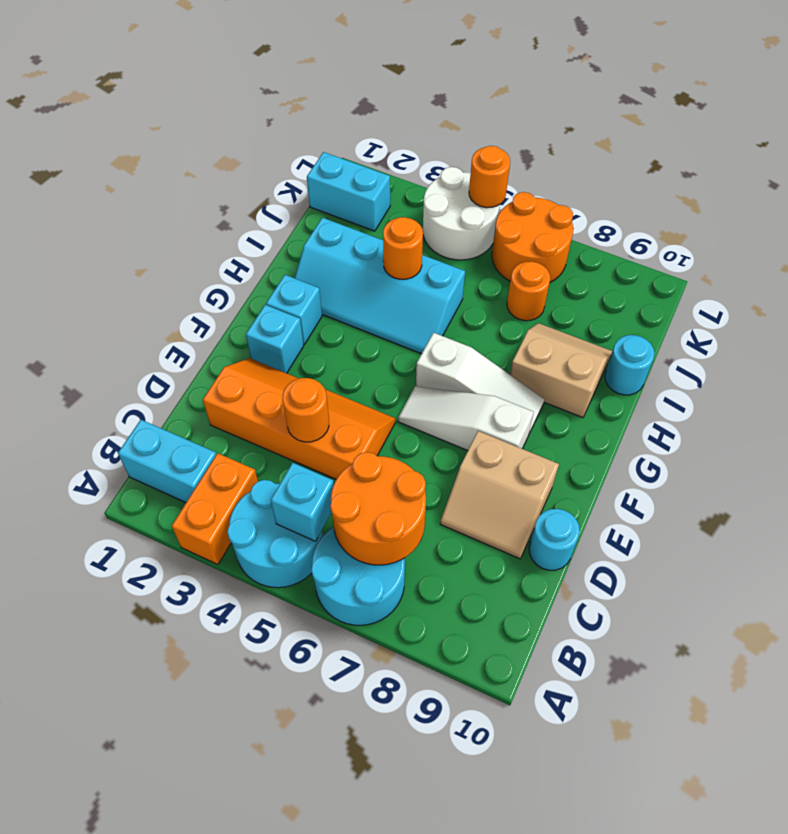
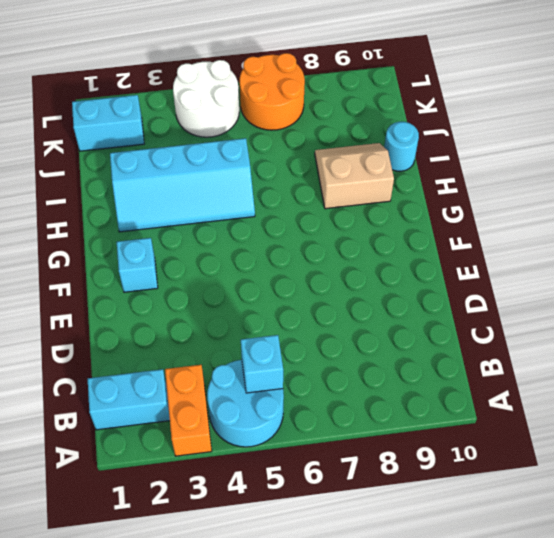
none -> cyan round brick A6:B7 level 1
none -> orange slope D2:E5 level 1 top D
none -> tan slope D8:E9 level 1 top E

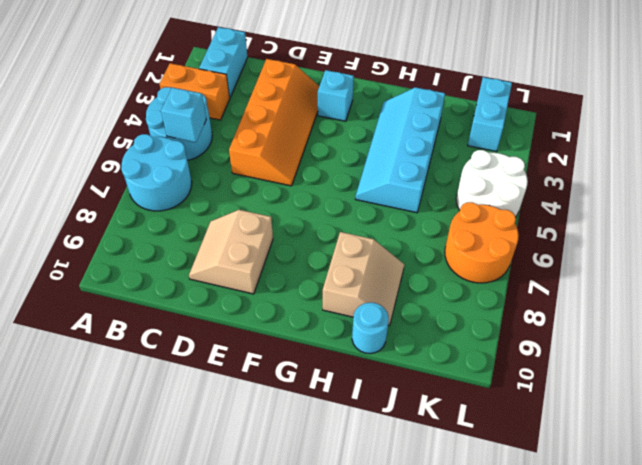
none -> cyan round brick D10 level 1
none -> white slope F6:F8 level 1 top 8
none -> cyan brick G2 level 1

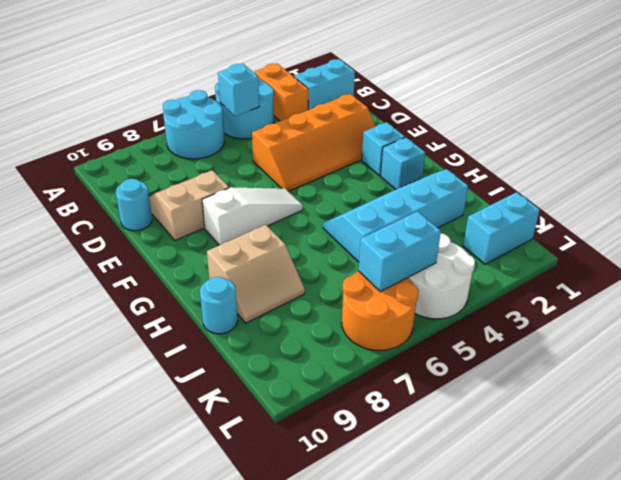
cyan brick K5:K6 level 2 -> none
none -> white slope G6:G8 level 1 top 6
none -> orange round brick J7 level 1
none -> orange round brick B6:C7 level 2

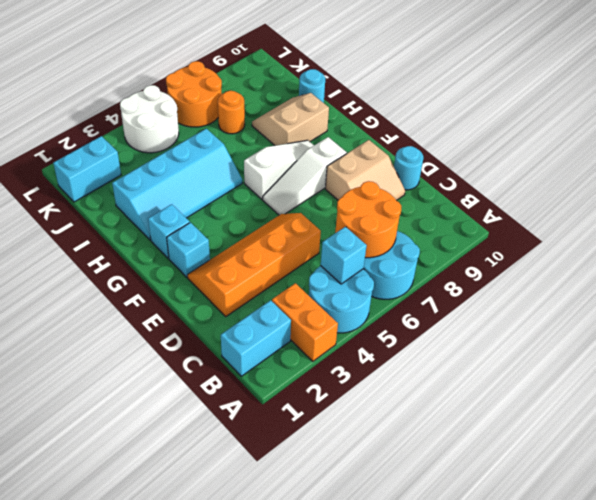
none -> orange round brick D4 level 2
none -> orange round brick I4 level 2
none -> orange round brick L5 level 2

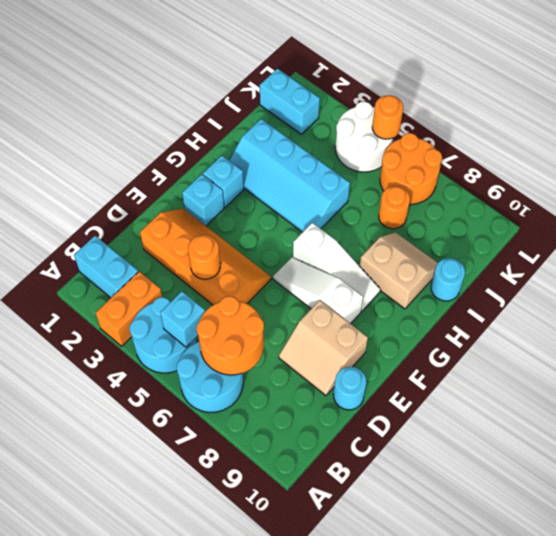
none -> orange round brick I4 level 2

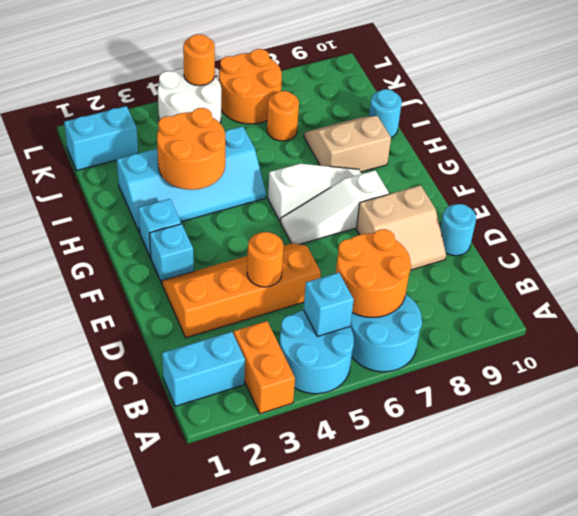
orange round brick H3:I4 level 2 -> orange round brick I4 level 2

